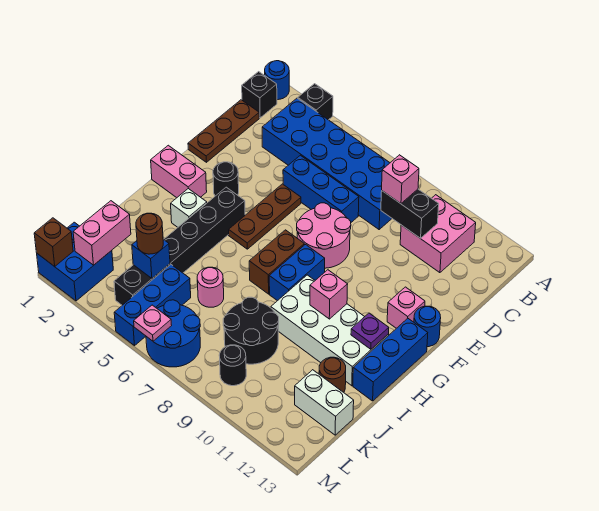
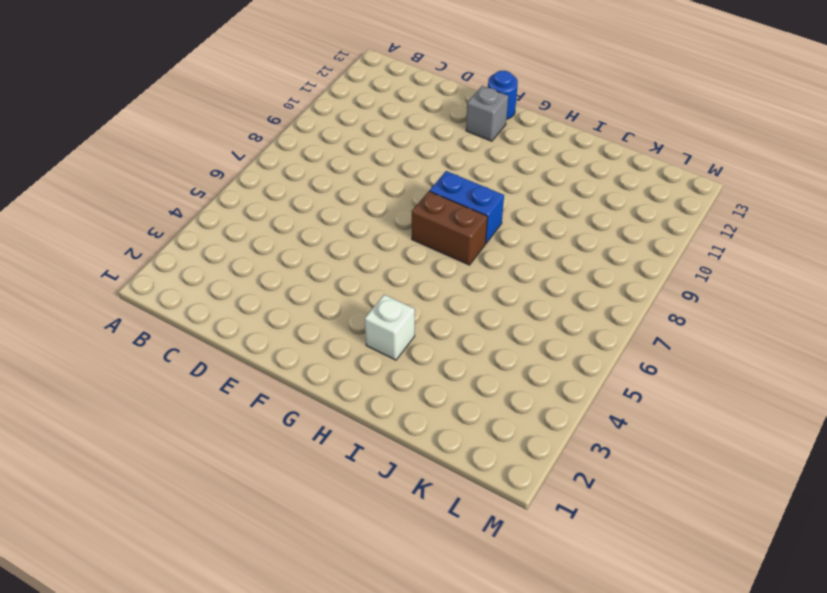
grey brick F12 level 1 -> pink brick F12 level 1
none -> blue round brick A1 level 1
none -> black brick A3 level 1
none -> black brick B1 level 1
none -> blue brick B3:C8 level 1

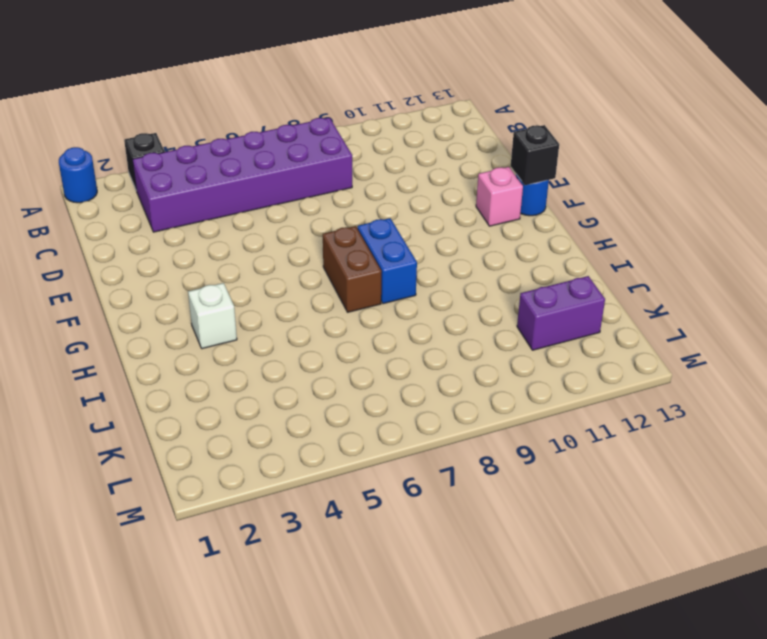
purple brick B3:C8 level 1 -> blue brick B3:C8 level 1
black brick F13 level 2 -> black brick B1 level 1
purple brick K11:K12 level 1 -> white brick K12:K13 level 1
none -> pink brick B10:C11 level 1
none -> brown plate C1:E1 level 1
none -> blue brick D5:D7 level 1
none -> brown plate E5:G5 level 1

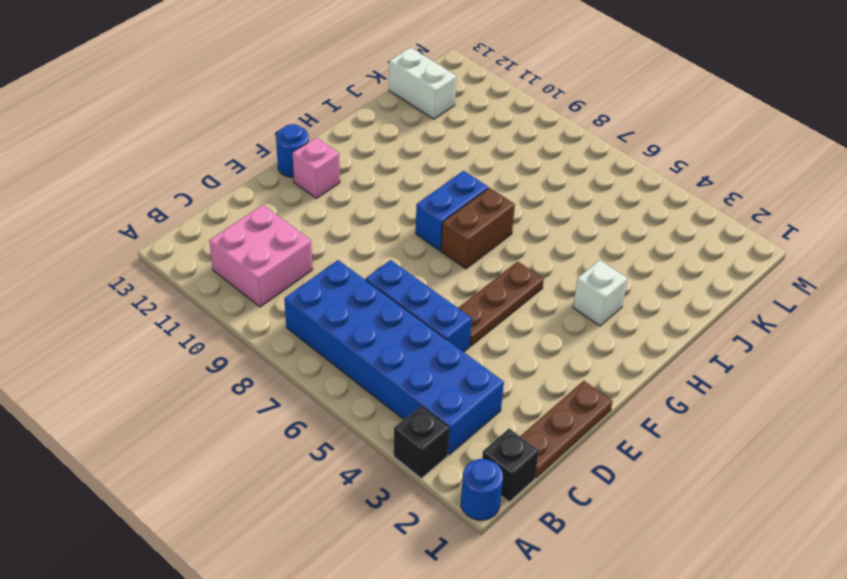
none -> pink round brick E7:F8 level 1
none -> black round brick F3 level 1
none -> pink brick G1:G2 level 1
none -> black brick G4:L4 level 1

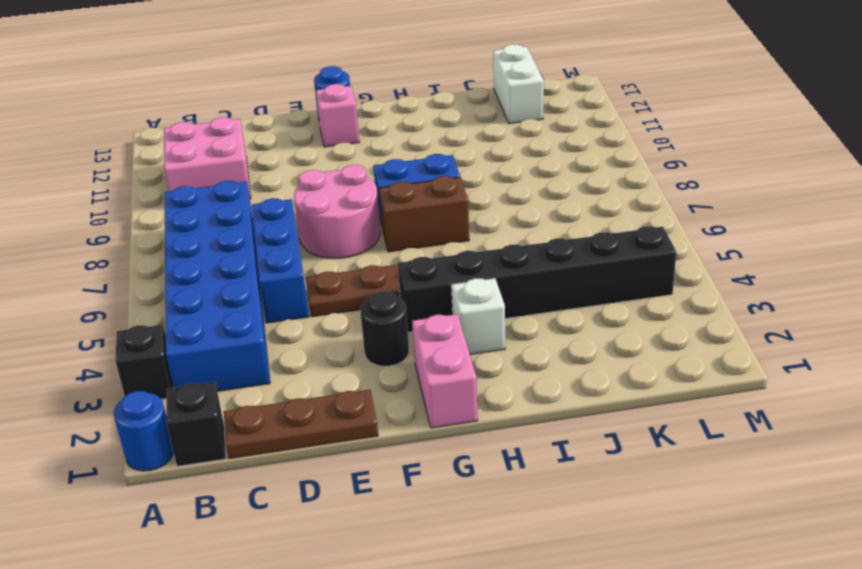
none -> blue brick G13:I13 level 1
none -> white brick H9:I12 level 1
none -> pink round brick J6 level 1
none -> black round brick J8:K9 level 1

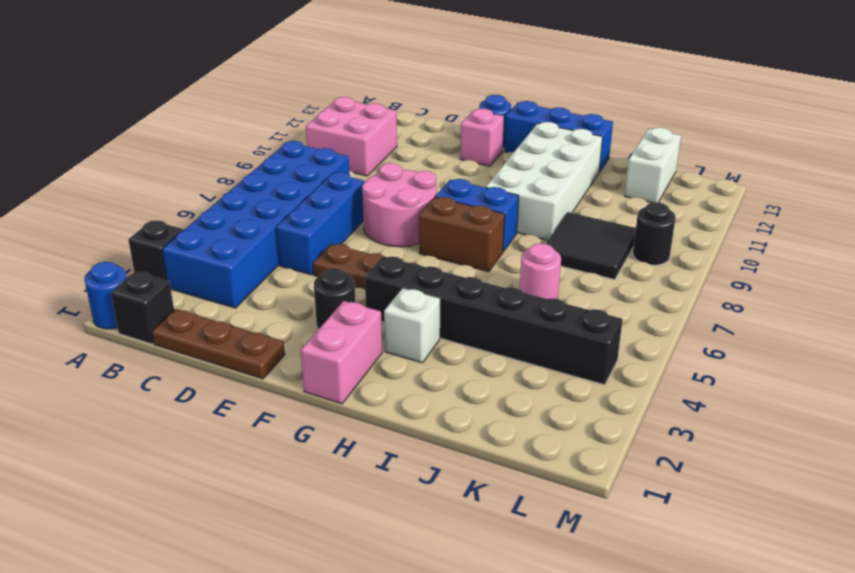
black tile J8:K9 level 1 -> black round brick J8:K9 level 1
none -> brown round brick J12 level 1
none -> blue brick K5:M5 level 1
none -> blue brick L1:M2 level 1
none -> blue round brick L6:M7 level 1

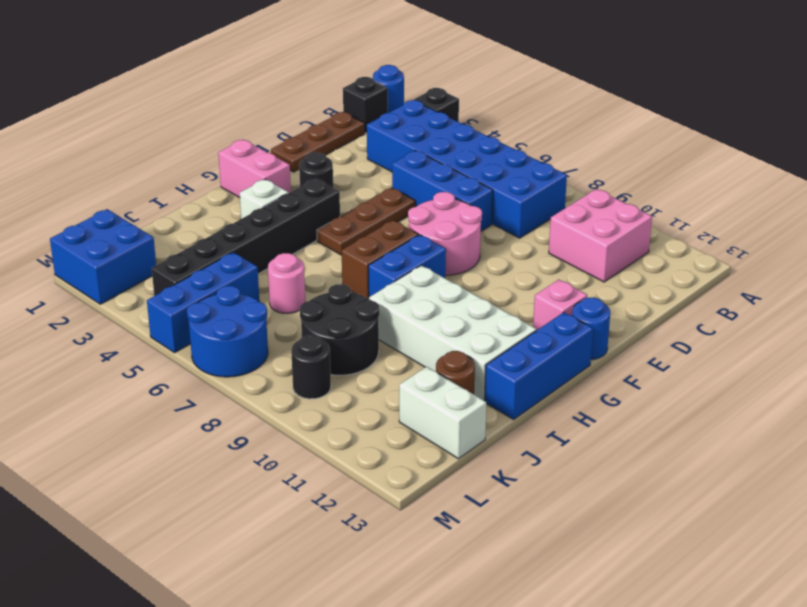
none -> black brick C9:C10 level 2
none -> pink brick H10 level 2
none -> purple plate H12 level 2
none -> pink brick K2:L2 level 2

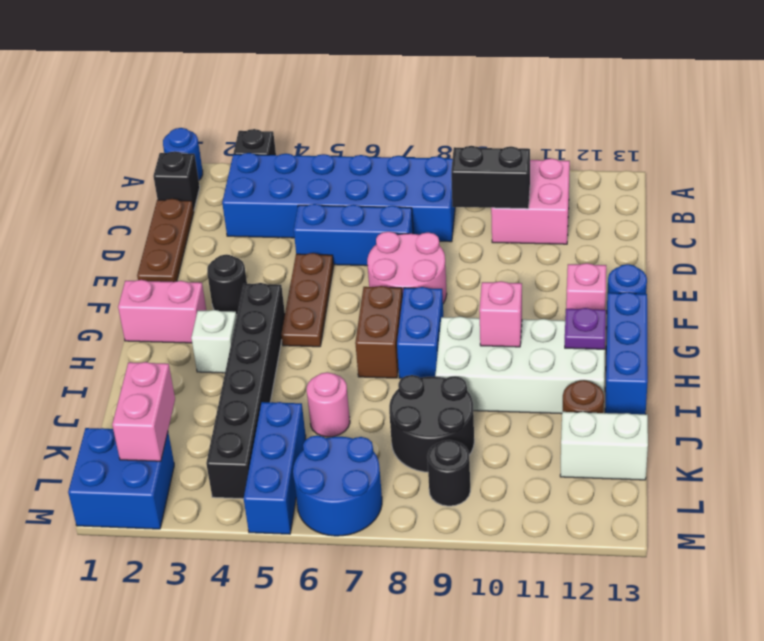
none -> blue brick K4 level 2
none -> brown brick M1 level 2
none -> pink plate M6 level 2
none -> pink brick C9 level 3

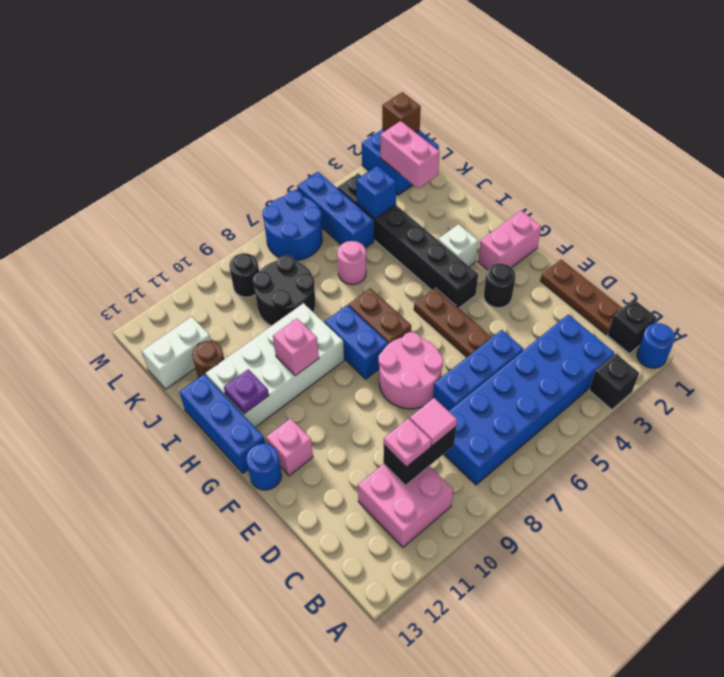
pink tile C9 level 3 -> pink brick C9 level 3
pink plate C10 level 3 -> pink plate M6 level 2
none -> brown round brick K4 level 3

